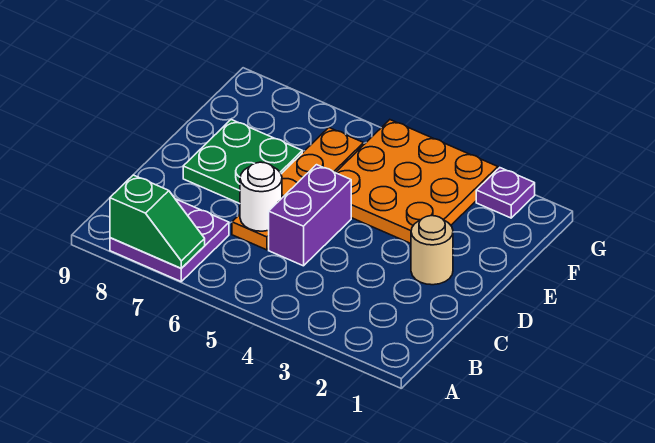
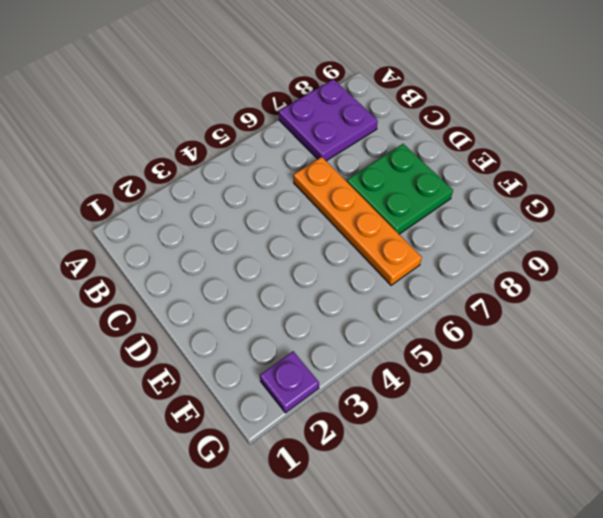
none -> purple brick C5:D5 level 1
none -> tan round brick D2 level 1

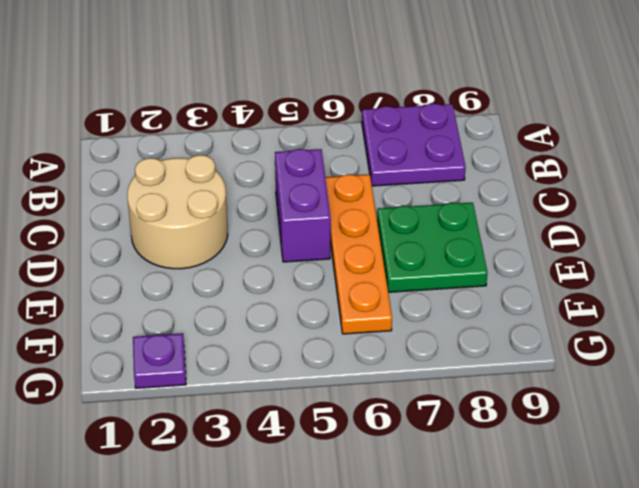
tan round brick C2:D3 level 1 -> tan round brick D2 level 1
none -> orange plate E3:G5 level 1
none -> green slope A7:A8 level 2 top 8

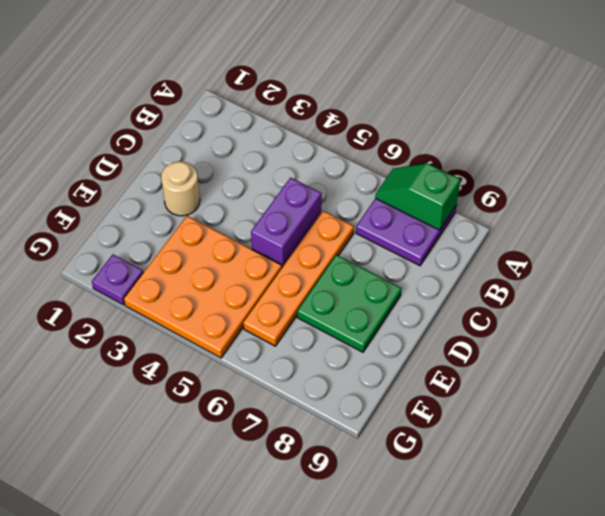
none -> white round brick C6 level 2

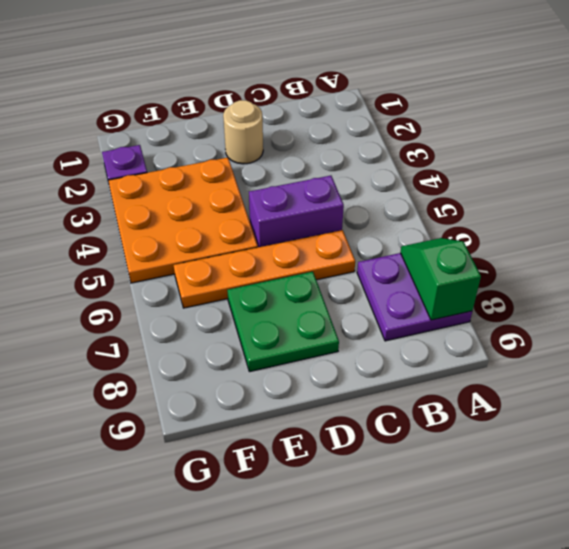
none -> white round brick C6 level 2

